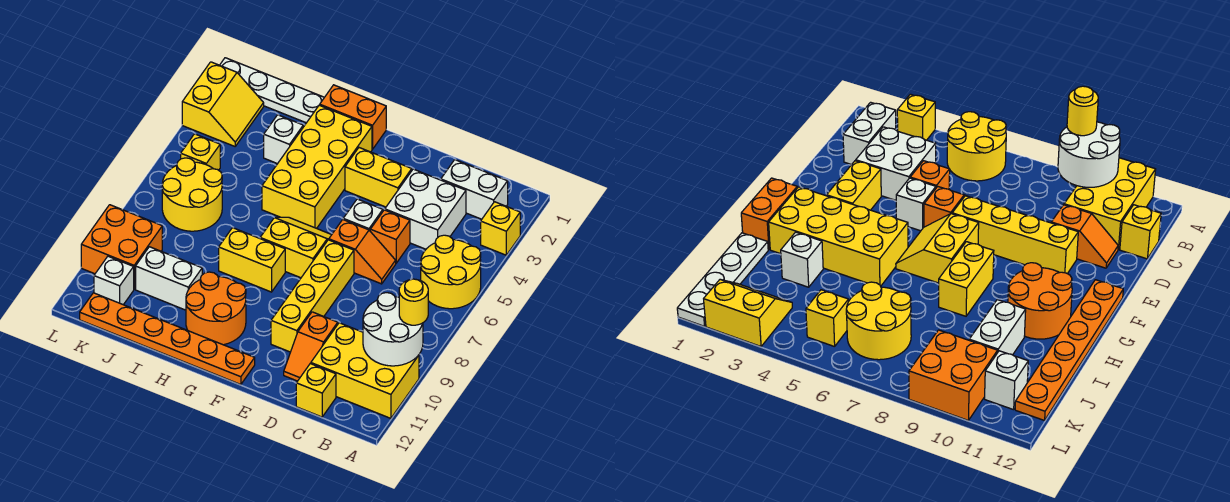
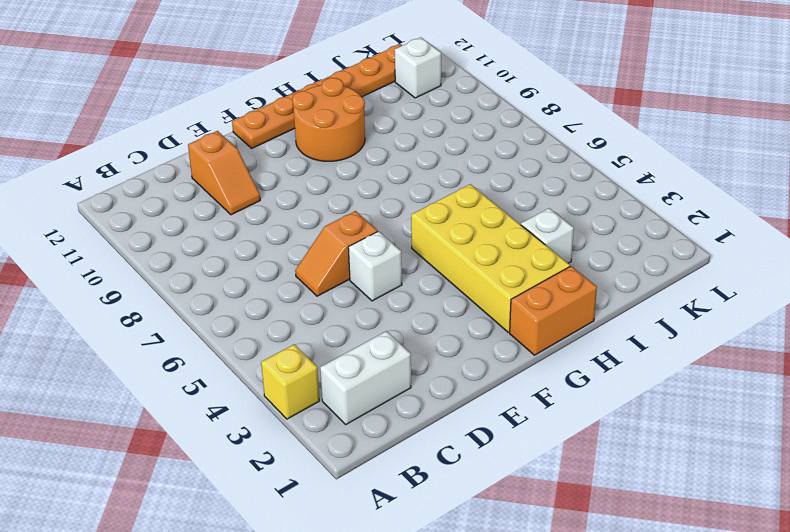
orange slope D10:D11 level 1 top 11 -> orange slope D10:D11 level 1 top 10
none -> yellow round brick A5:B6 level 1
none -> yellow brick A10:C11 level 1
none -> white brick C3:D4 level 1

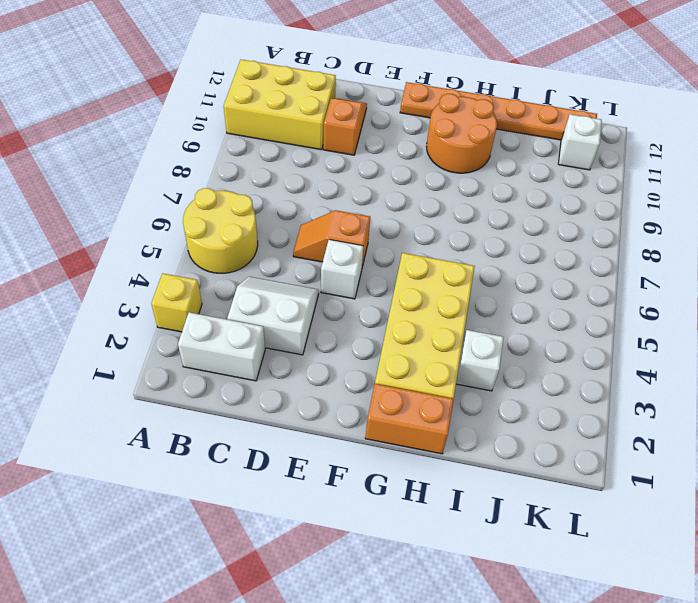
white slope C3:D4 level 1 top 3 -> white brick C3:D4 level 1
none -> yellow brick C12 level 1
none -> orange brick D5 level 1
none -> yellow brick E3:F3 level 1

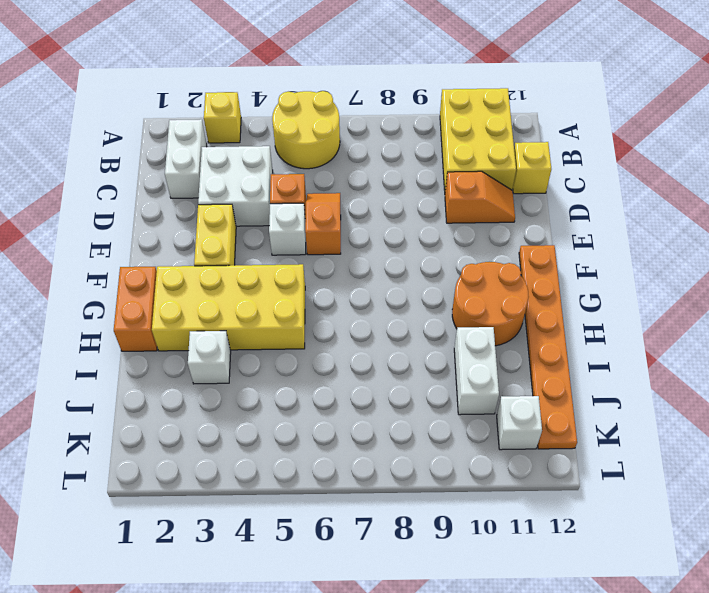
none -> yellow brick E7:E10 level 1
none -> yellow slope F6:G7 level 1 top 7
none -> yellow brick G8:H8 level 1

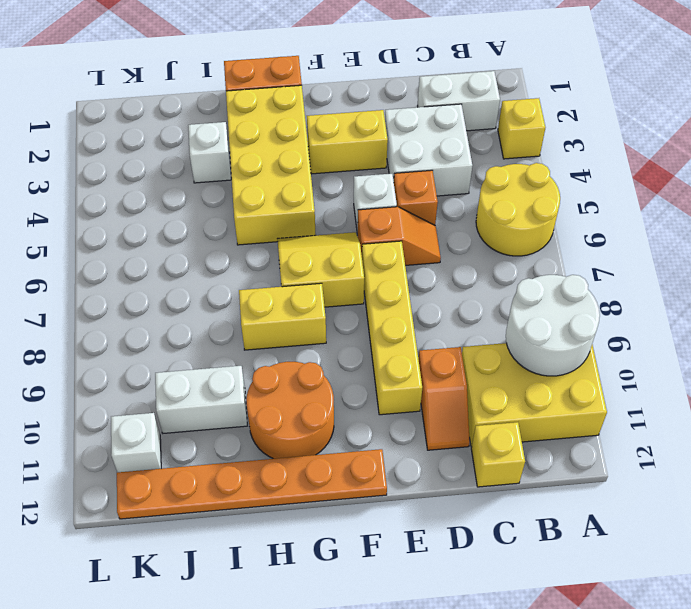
none -> white plate I1:L1 level 1
none -> yellow round brick J6:K7 level 1
none -> yellow slope K2:L3 level 1 top L

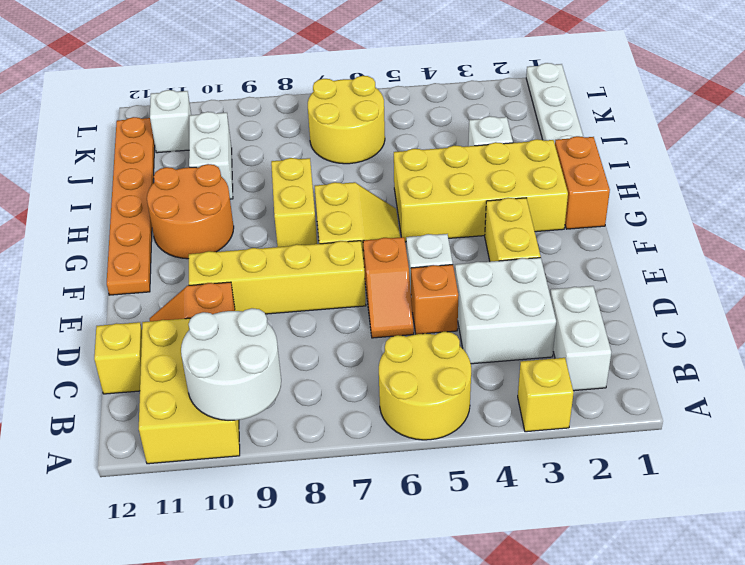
none -> yellow slope K2:L3 level 1 top L
none -> yellow brick K5 level 1
none -> orange brick K9:L10 level 1

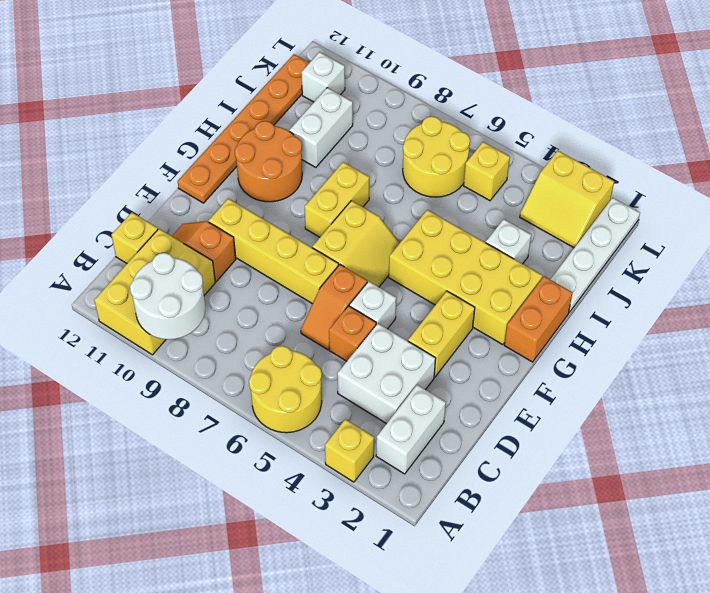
none -> orange brick K9:L10 level 1
none -> yellow round brick A9 level 3

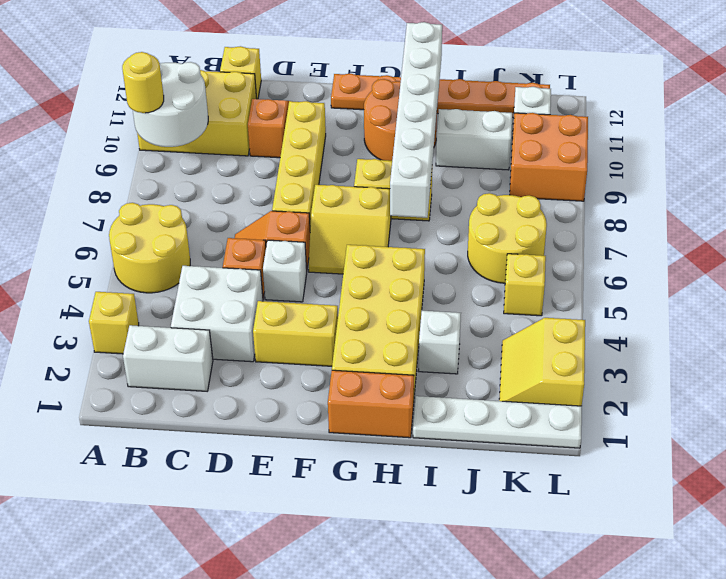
white brick H7:H12 level 2 -> none

